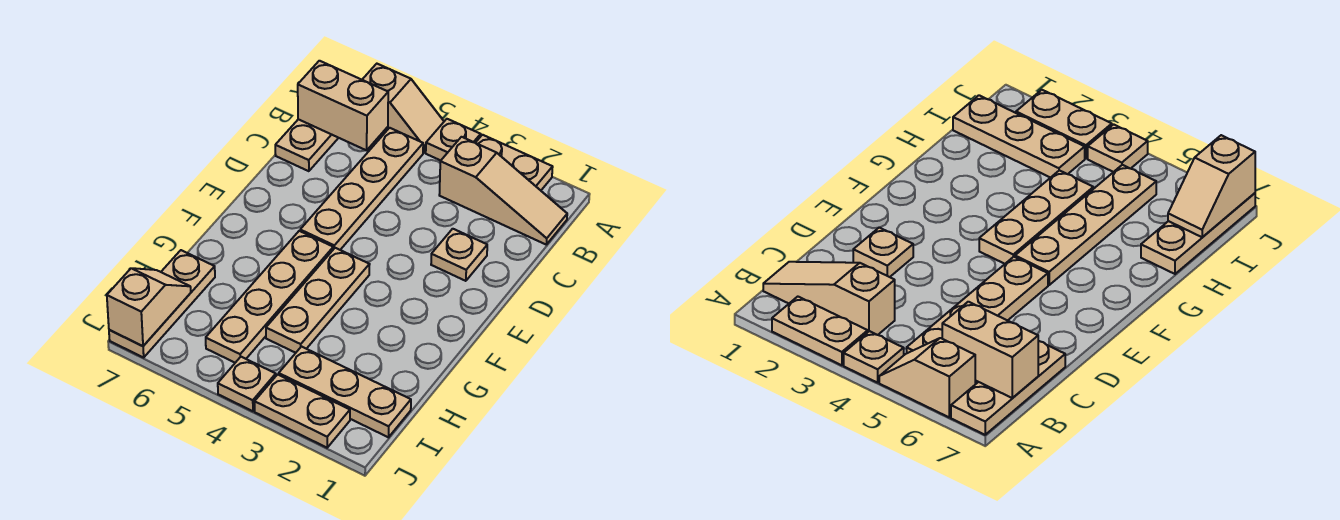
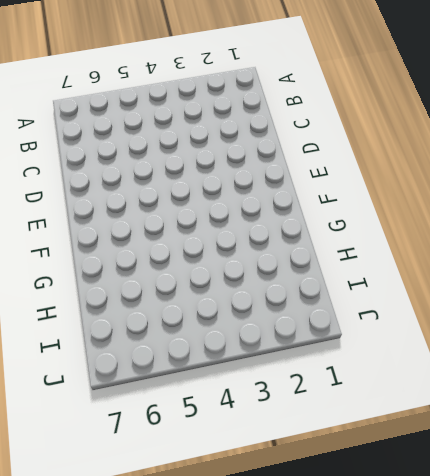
none -> tan plate A2:A3 level 1
none -> tan plate A4 level 1
none -> tan slope A5:A6 level 1 top 6

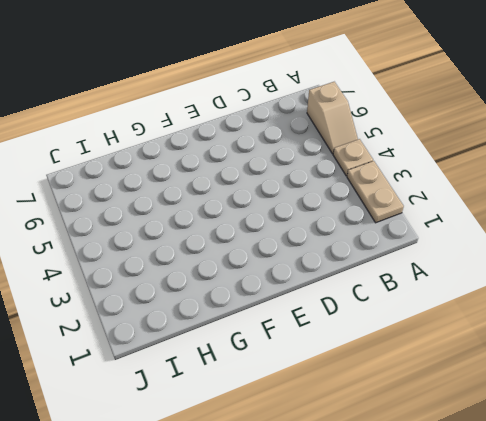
none -> tan plate A7:C7 level 1
none -> tan slope B1:B3 level 1 top 3
none -> tan plate B5:E5 level 1

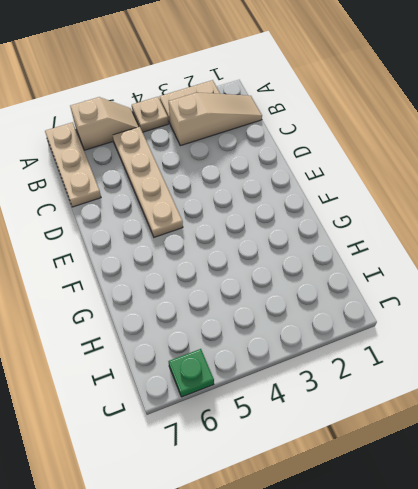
green plate J6 level 1 -> none
none -> tan plate D2 level 1
none -> tan plate F4:H4 level 1
none -> tan plate F5:I5 level 1

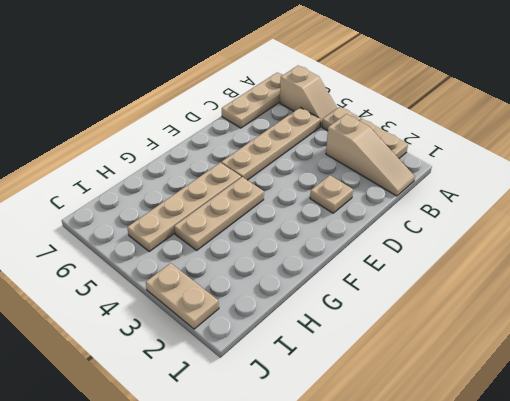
none -> tan plate H7:J7 level 1
none -> tan plate I1:I3 level 1
none -> tan plate J4 level 1

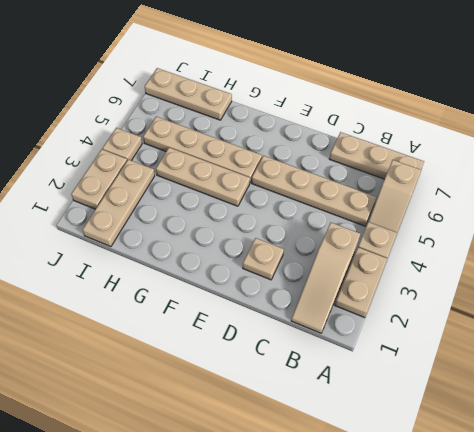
none -> tan brick B6:B7 level 2
none -> tan slope I7:J7 level 2 top J

